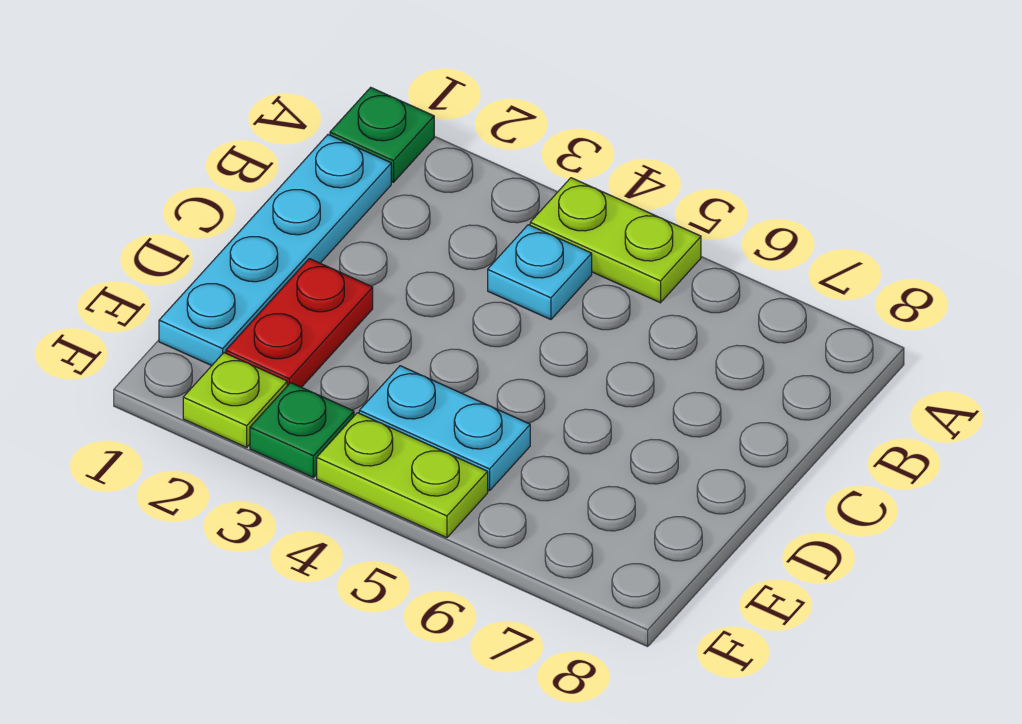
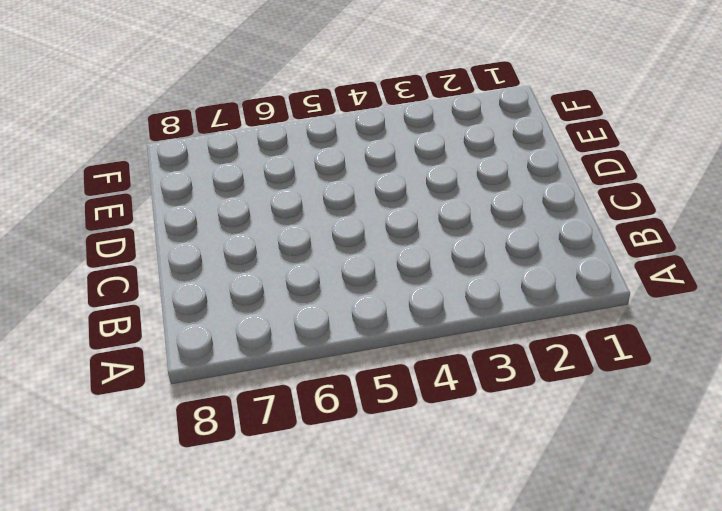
none -> green plate A1 level 1
none -> lime plate A4:A5 level 1

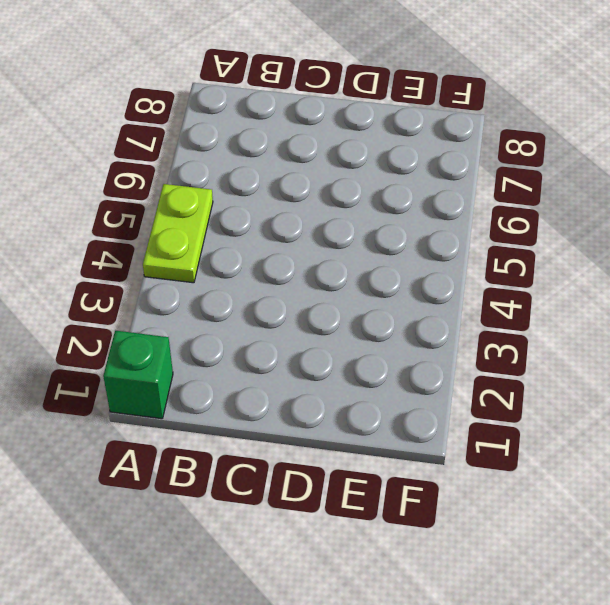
green brick A1 level 1 -> green plate A1 level 1
none -> cyan plate B1:E1 level 1
none -> cyan plate B4 level 1

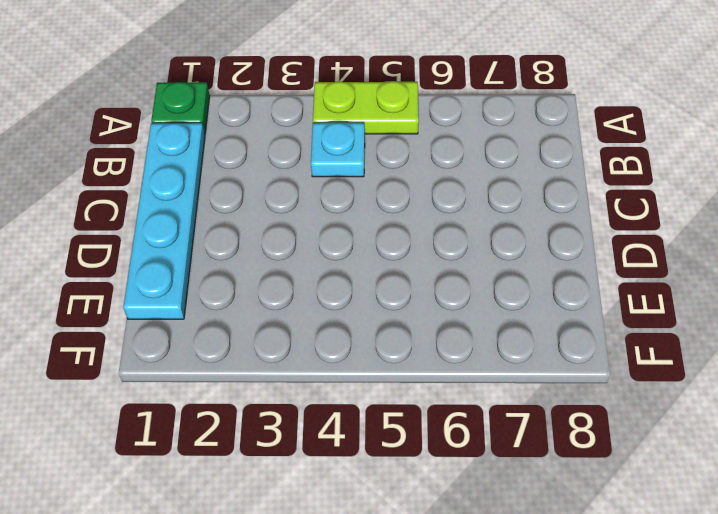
none -> red plate D2:E2 level 1
none -> cyan plate E4:E5 level 1

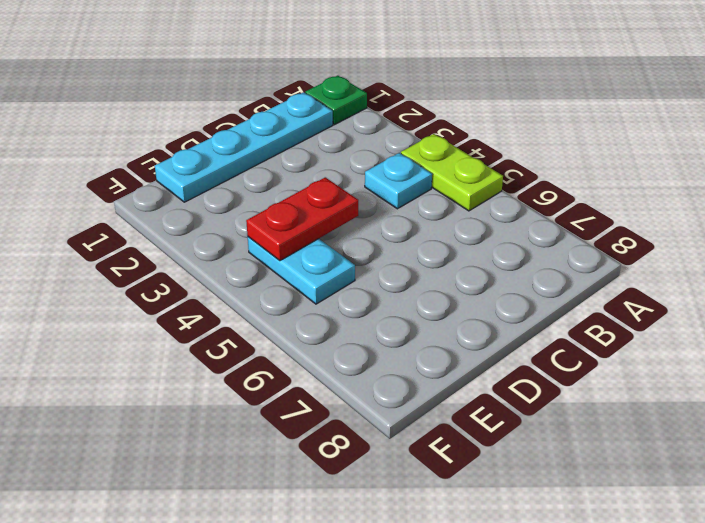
red plate D4:E4 level 2 -> red plate D2:E2 level 1
none -> lime plate F2 level 1
none -> green plate F3 level 1

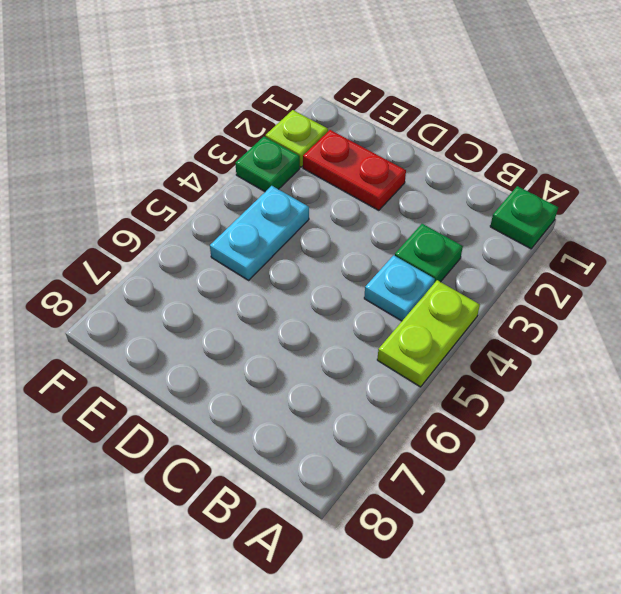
green plate B3 level 1 -> none
none -> cyan plate B1:E1 level 1
none -> lime plate F4:F5 level 1

